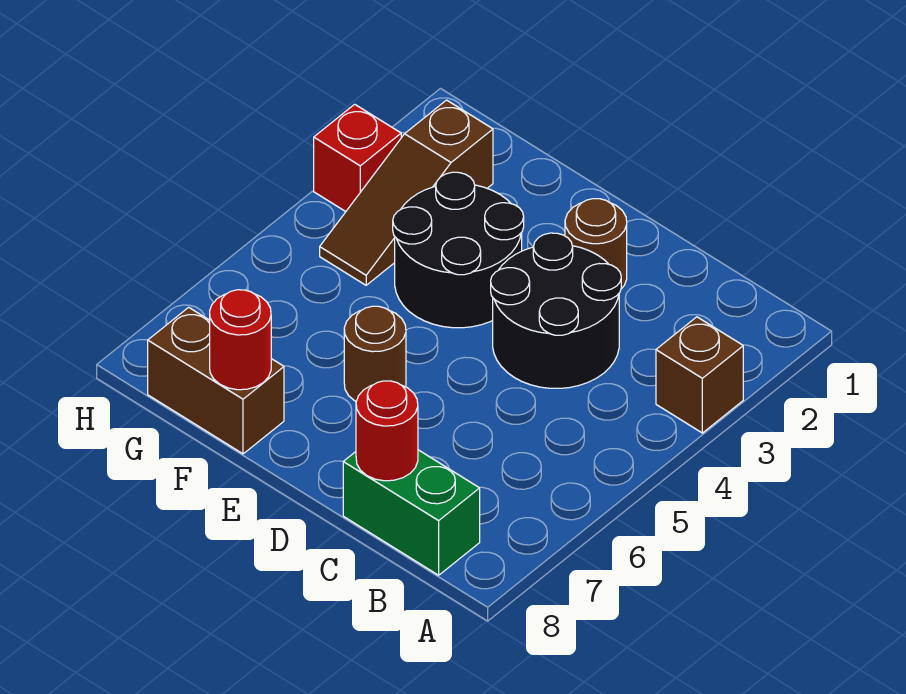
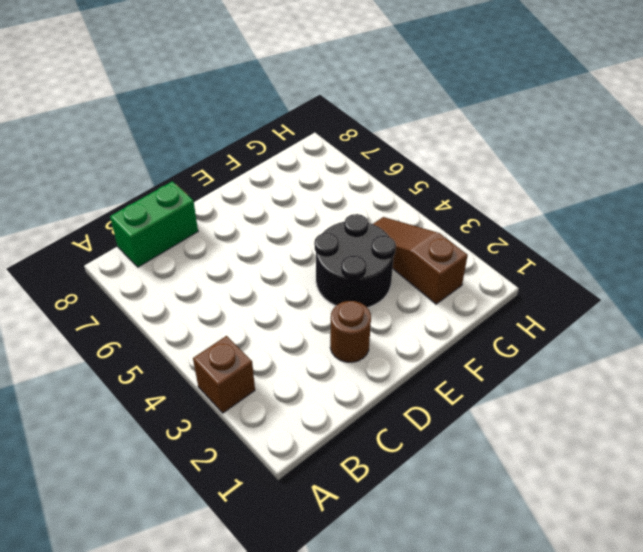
none -> black round brick C3:D4 level 1
none -> brown round brick E6 level 1

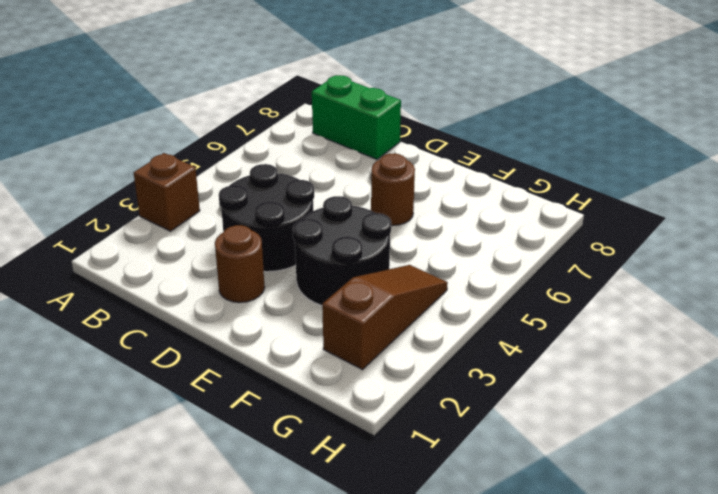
none -> brown brick F8:G8 level 1
none -> red brick H3 level 1

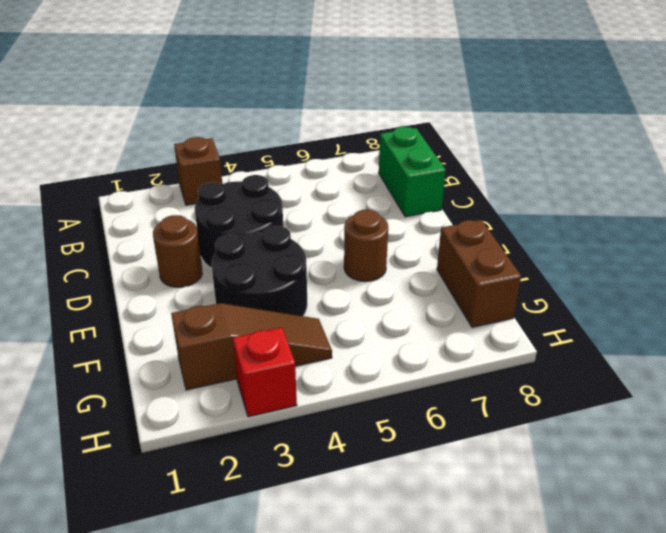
none -> red round brick C8 level 2
none -> red round brick F8 level 2

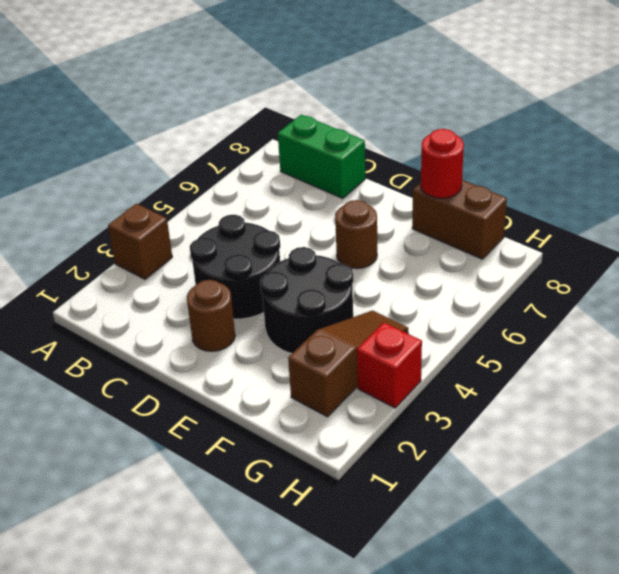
none -> red round brick C8 level 2

